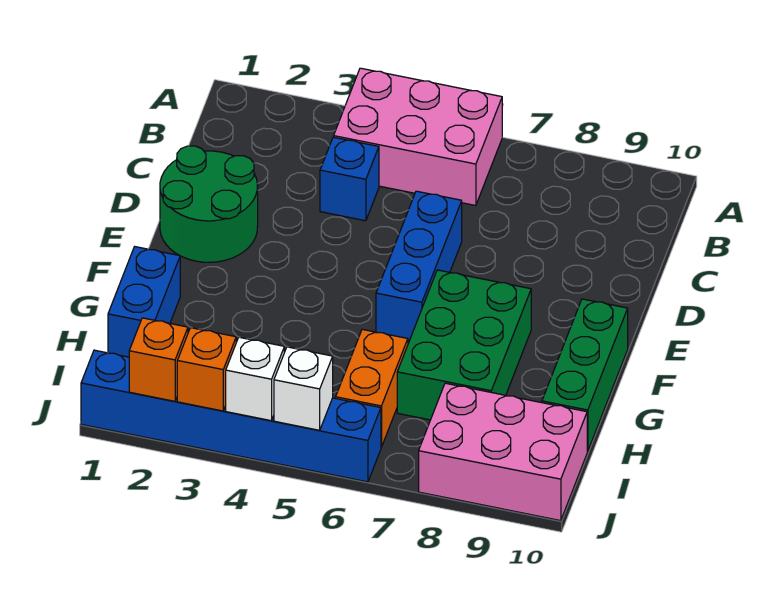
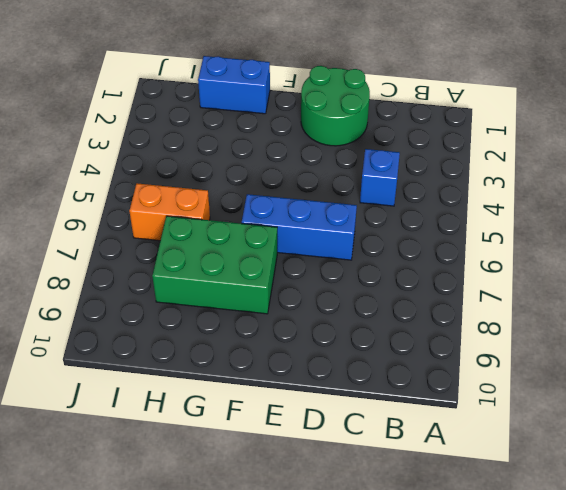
none -> pink brick A4:B6 level 1
none -> green brick F10:H10 level 1
none -> pink brick I8:J10 level 1

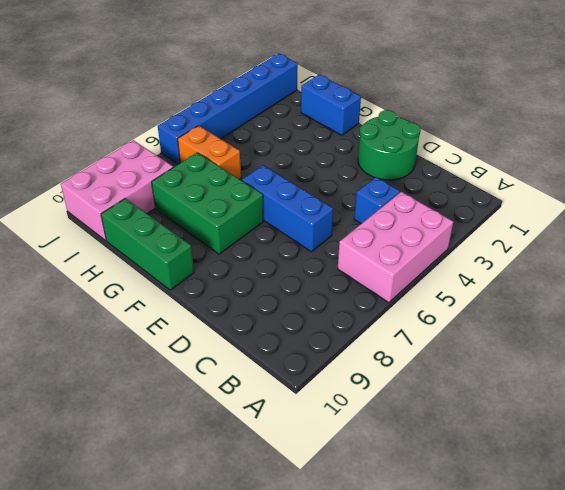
none -> orange brick J2 level 2
none -> orange brick J3 level 2
none -> white brick J4 level 2

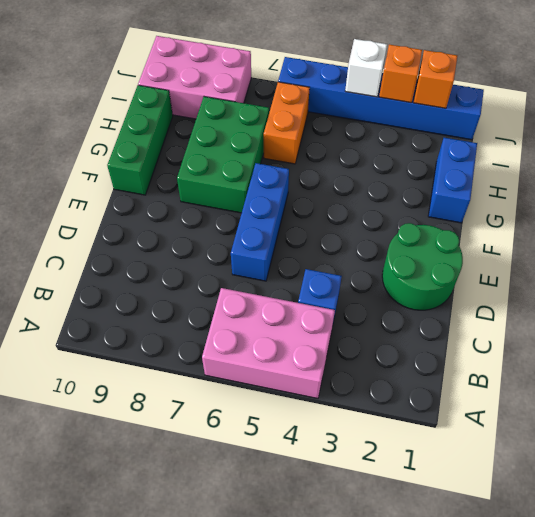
none -> white brick J5 level 2

